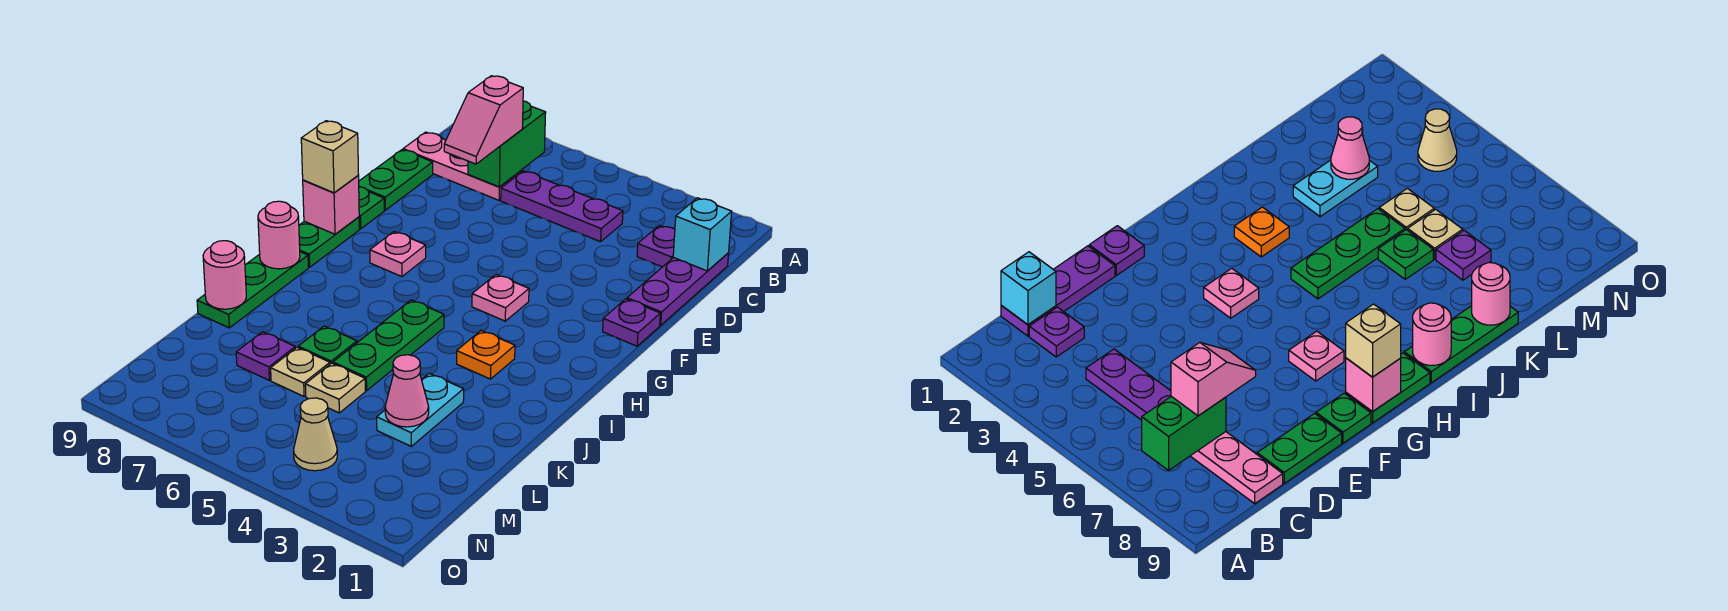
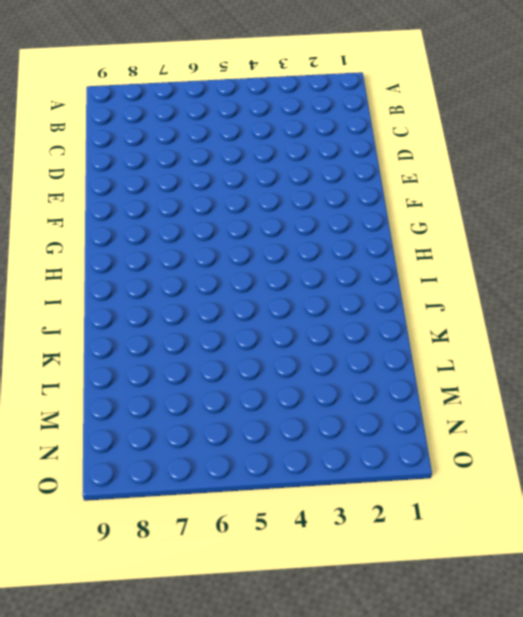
none -> purple plate C1:E1 level 1
none -> purple plate C2 level 1
none -> purple plate C4:C6 level 1

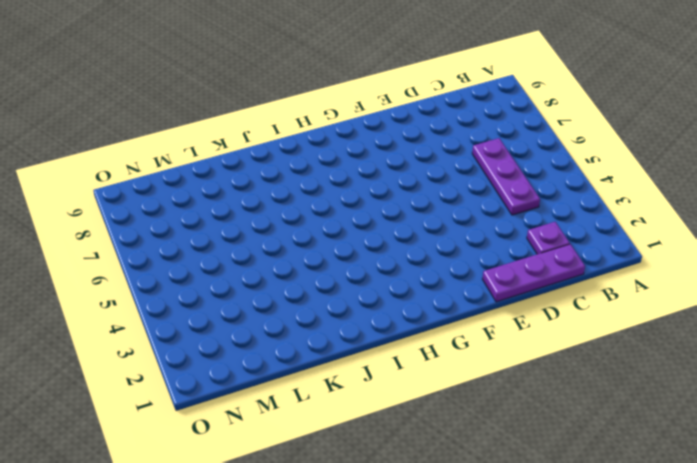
none -> pink plate C7:C9 level 1
none -> green plate D9:E9 level 1
none -> purple plate F1 level 1

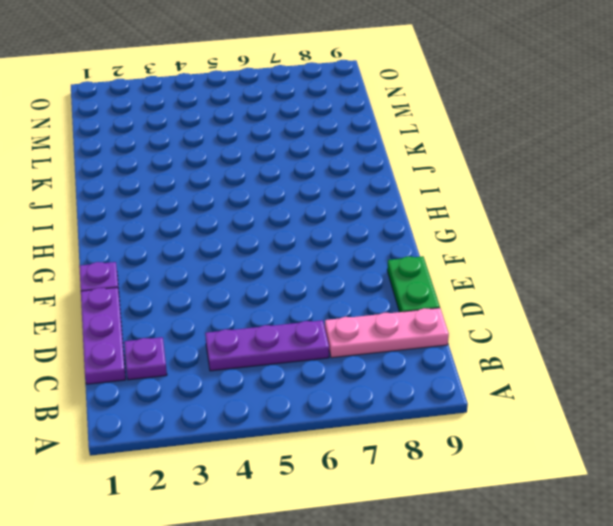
none -> green plate F9 level 1
none -> pink plate G4 level 1
none -> pink plate G7 level 1

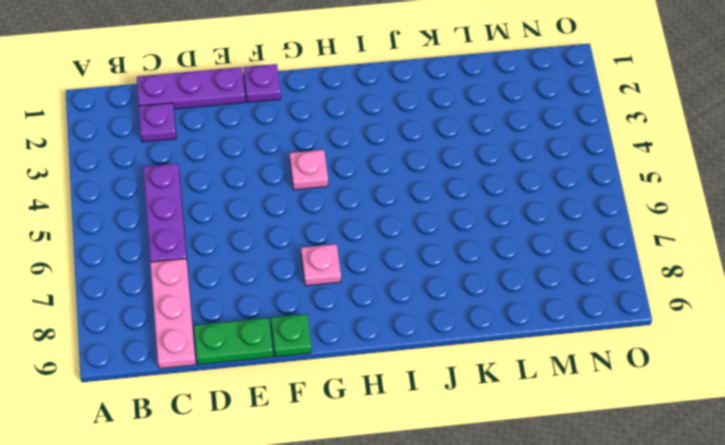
none -> green plate G9:H9 level 1
none -> orange plate I3 level 1
none -> green plate I5:K5 level 1

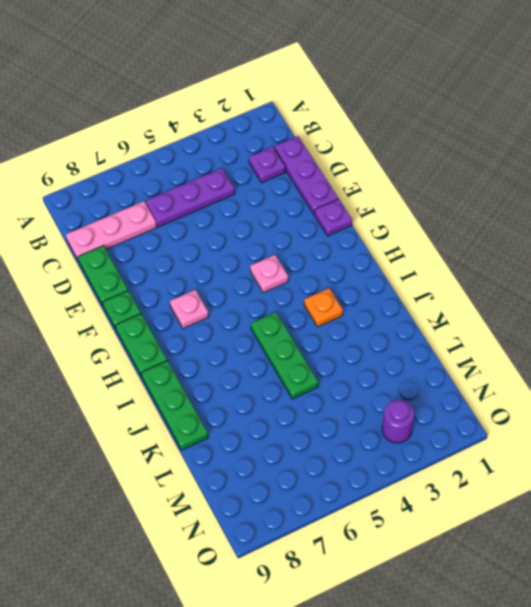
purple round brick N3 level 1 -> none
none -> cyan plate K3:L3 level 1
none -> green plate K6 level 1
none -> tan plate L5 level 1

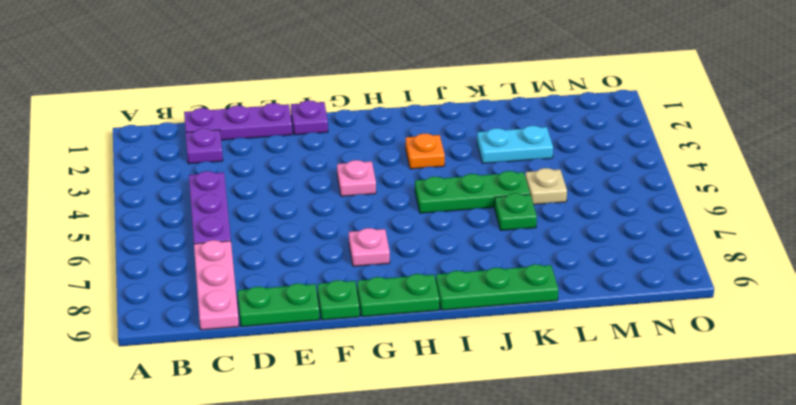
none -> tan plate L6 level 1
none -> purple plate L7 level 1
none -> tan cone N4 level 1

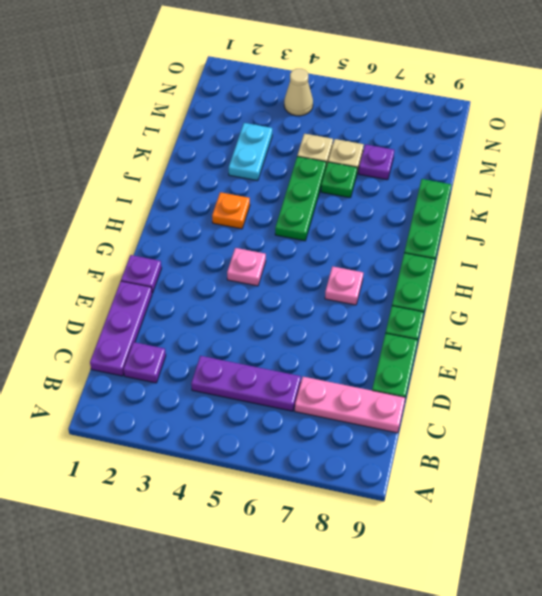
none -> green brick B7:C7 level 2
none -> cyan brick C1 level 2
none -> pink brick G9 level 2

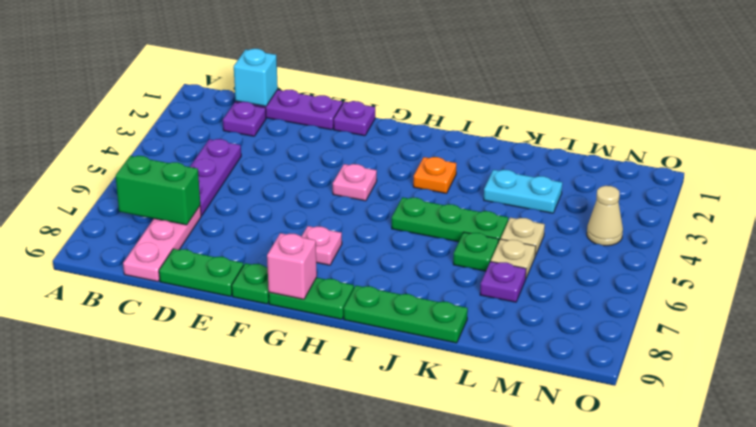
none -> pink round brick I9 level 2
none -> pink round brick K9 level 2
none -> pink cone L3 level 2

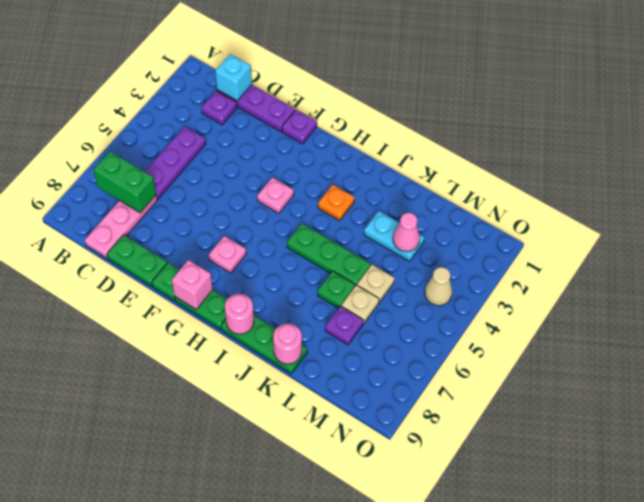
none -> pink slope C7:D7 level 3 top C
none -> tan brick G9 level 3

